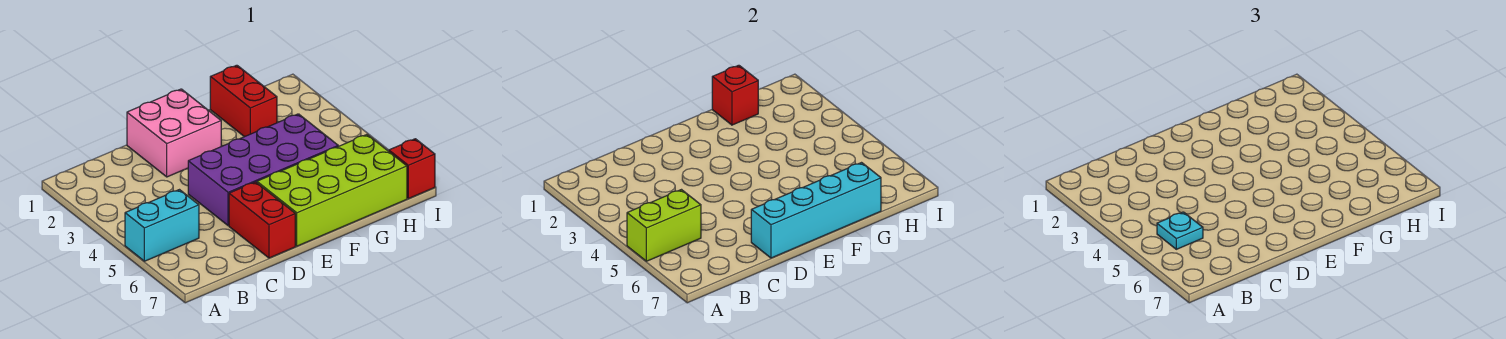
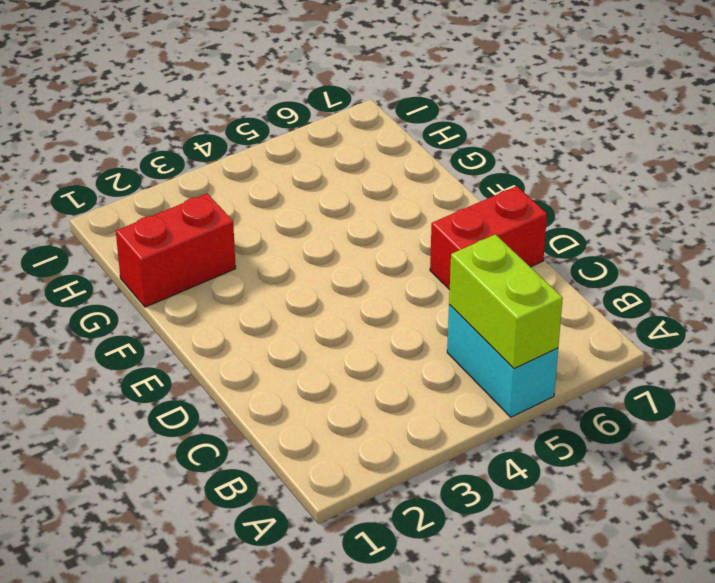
none -> pink brick D1:E2 level 1
none -> purple brick D4:G5 level 1

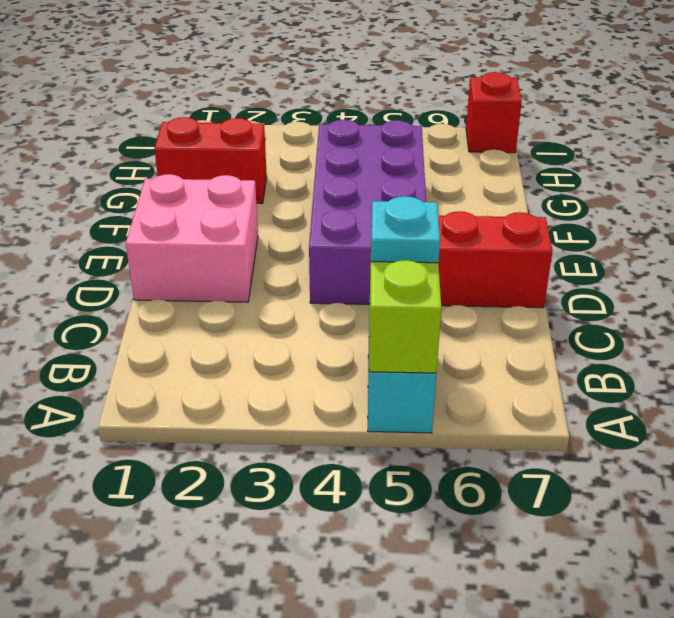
none -> lime brick E6:H7 level 1
none -> cyan brick D7:G7 level 2

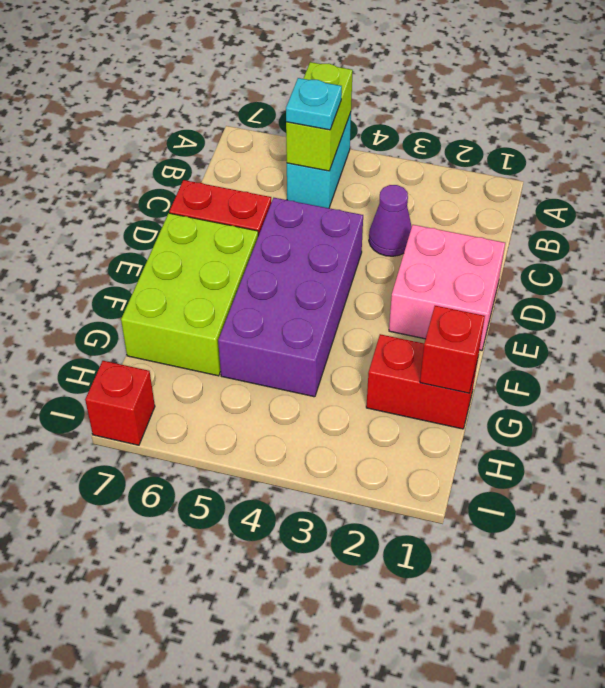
purple cone C3 level 1 -> none
lime brick E6:G7 level 1 -> lime brick E6:H7 level 1
none -> cyan brick D7:G7 level 2

